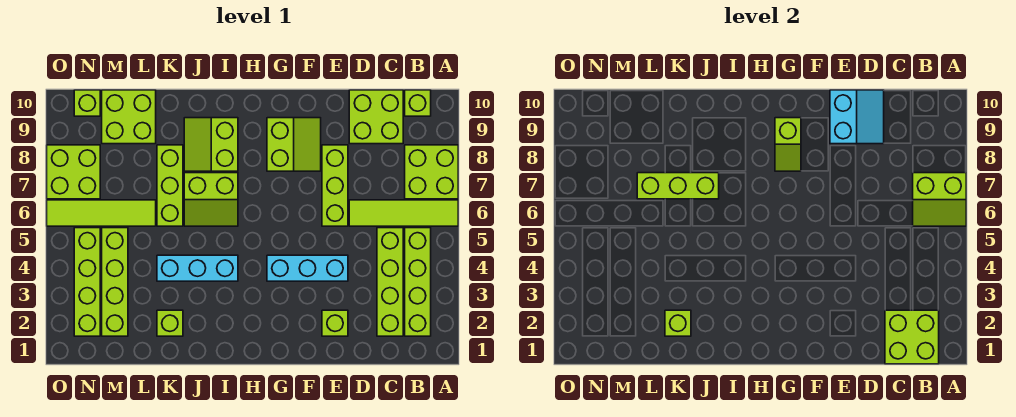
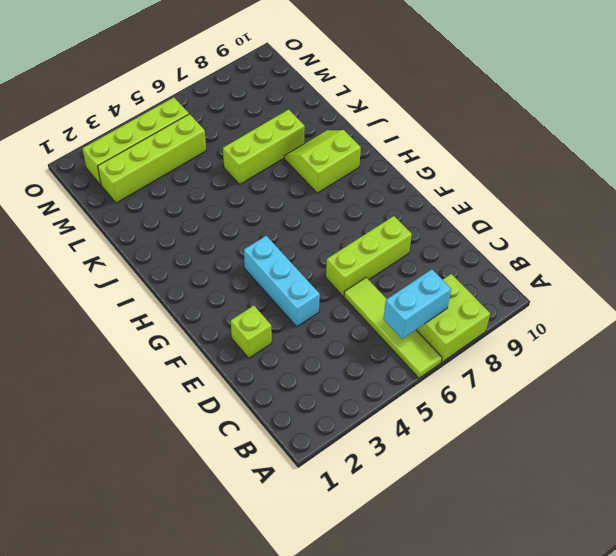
cyan brick B6:B7 level 2 -> lime slope A6:B7 level 2 top 7
none -> lime brick B2:B5 level 1
none -> lime brick B10 level 1
none -> lime brick C2:C5 level 1

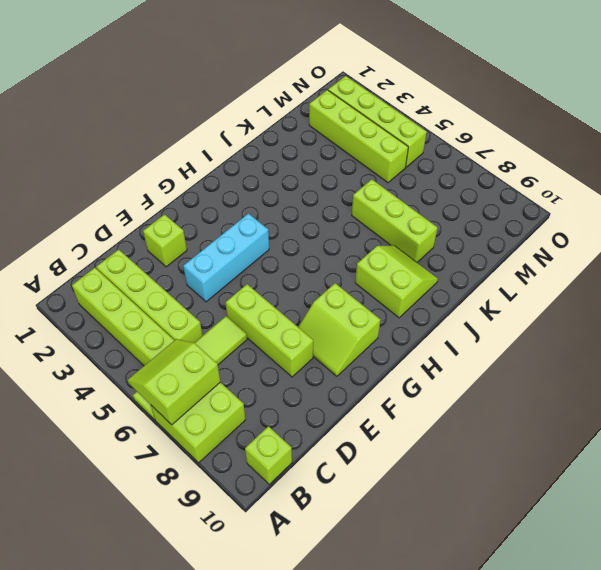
none -> lime brick C9:D10 level 1
none -> cyan brick I4:K4 level 1
none -> lime slope I6:J7 level 1 top 7

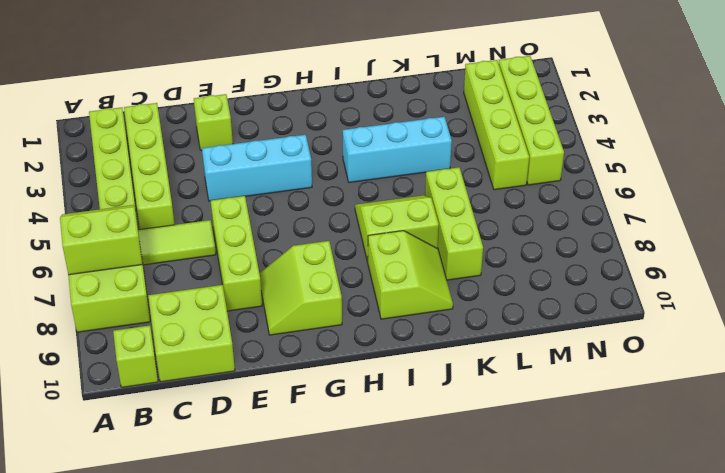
none -> lime brick K2 level 1
none -> lime tile L6:O6 level 1
none -> lime brick L9:M10 level 1

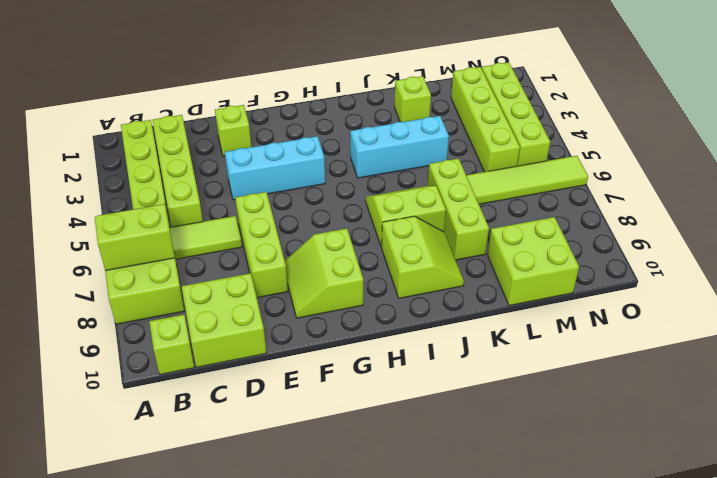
none -> lime brick N7:O8 level 1
none -> lime brick N10 level 1
none -> lime brick B1:C2 level 2

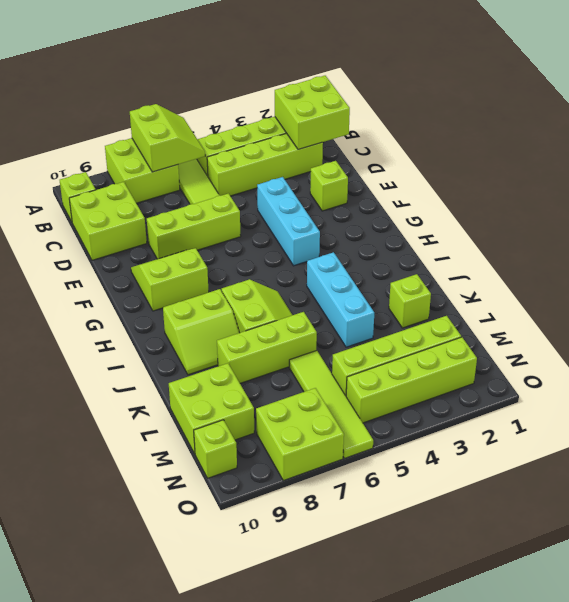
none -> cyan slope D9:E10 level 2 top E
none -> lime slope G8:G9 level 2 top 9
none -> lime brick J7:L7 level 2

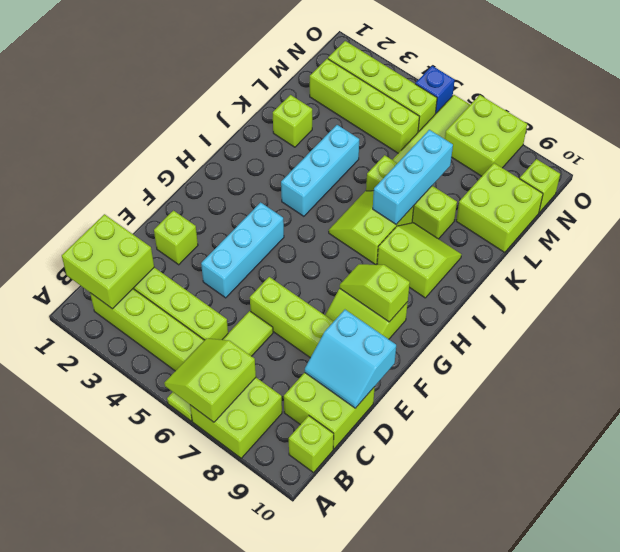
cyan brick J7:L7 level 2 -> lime brick J7:L7 level 2
blue brick O5 level 1 -> none
none -> lime brick K2 level 2

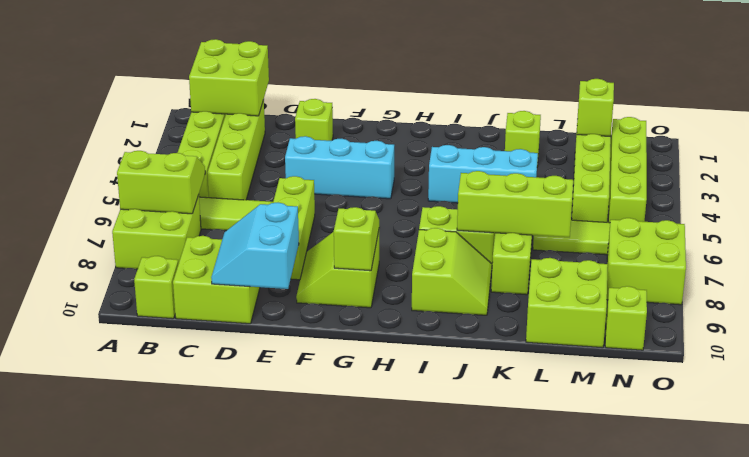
lime brick M2 level 2 -> lime brick K2 level 2

